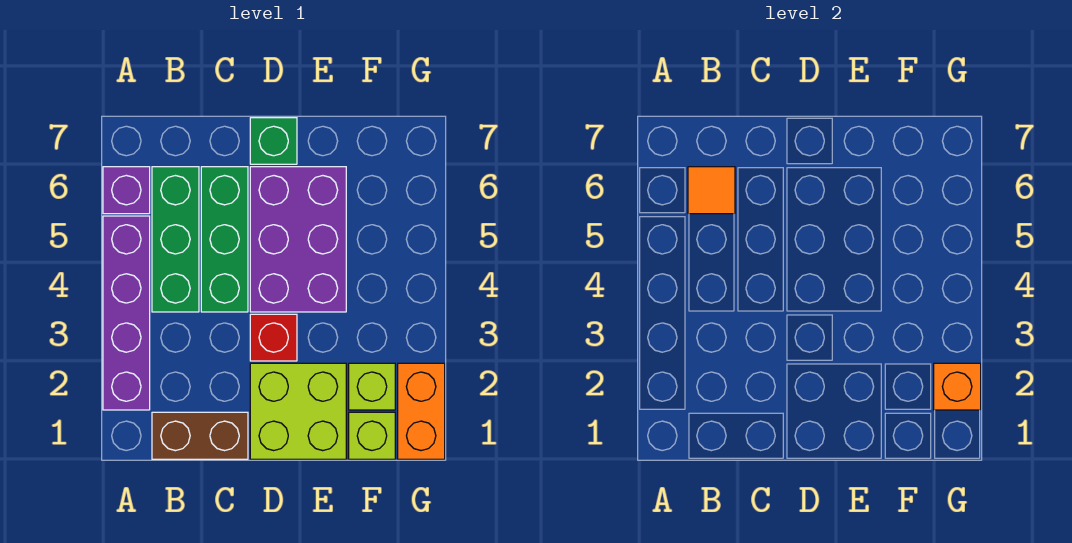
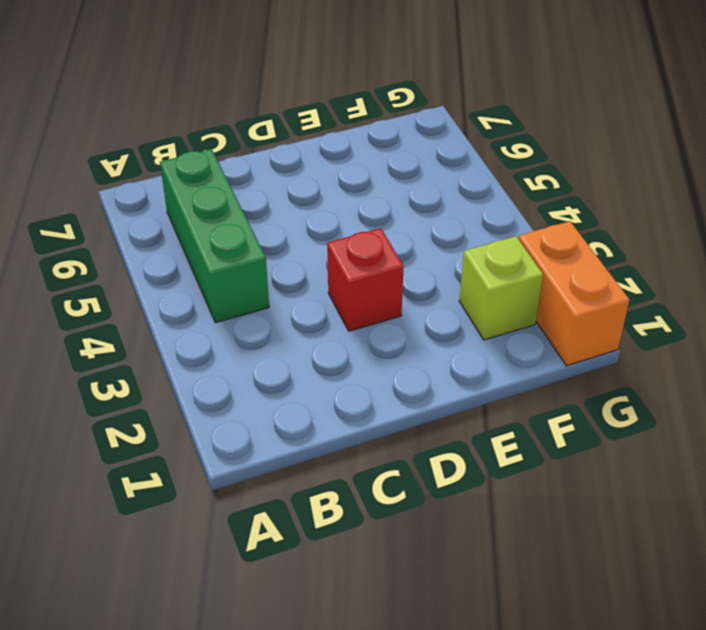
none -> purple brick A2:A5 level 1
none -> purple brick A6 level 1
none -> brown brick B1:C1 level 1

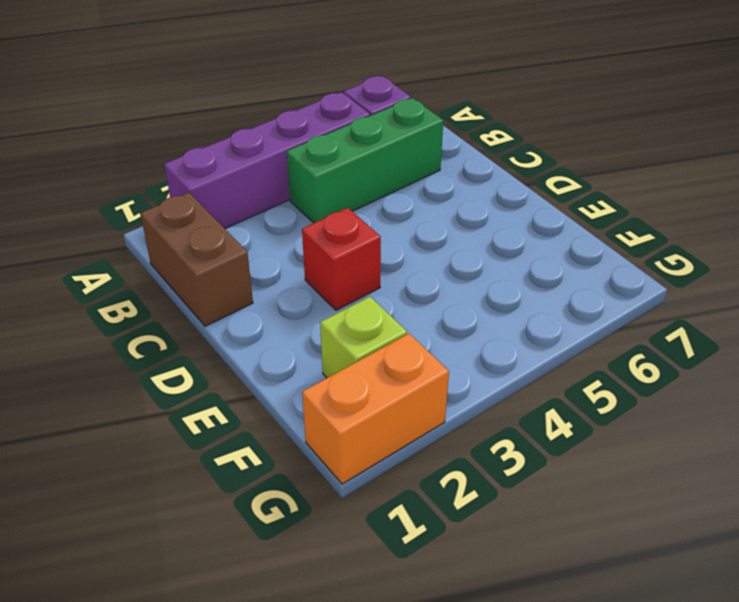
none -> green brick C4:C6 level 1
none -> lime brick D1:E2 level 1
none -> purple brick D4:E6 level 1

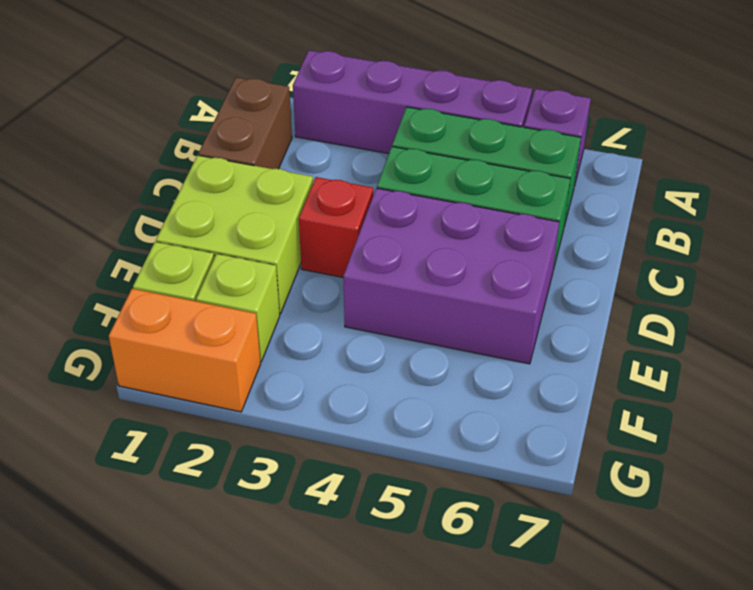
none -> green brick D7 level 1
none -> orange tile B6 level 2
none -> orange brick G2 level 2

